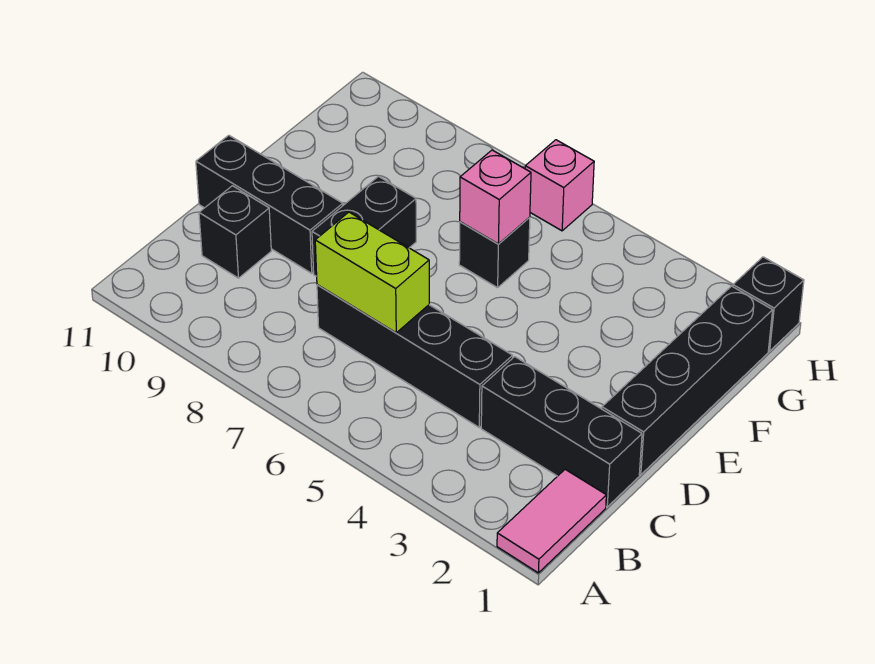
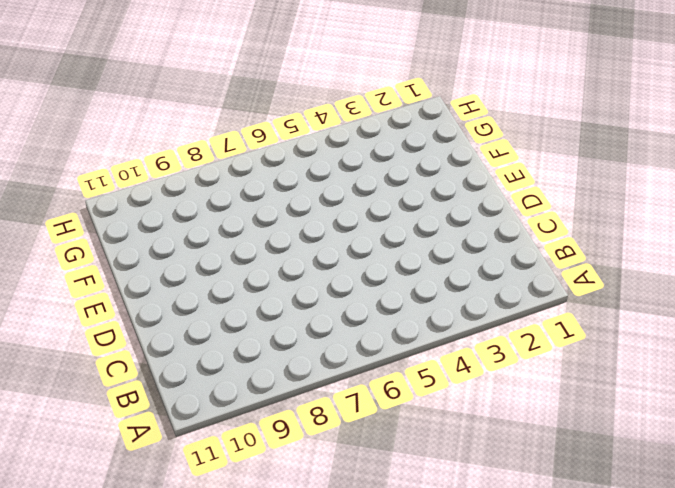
none -> pink tile A1:B1 level 1
none -> black brick C1:C3 level 1
none -> black brick C4:C7 level 1

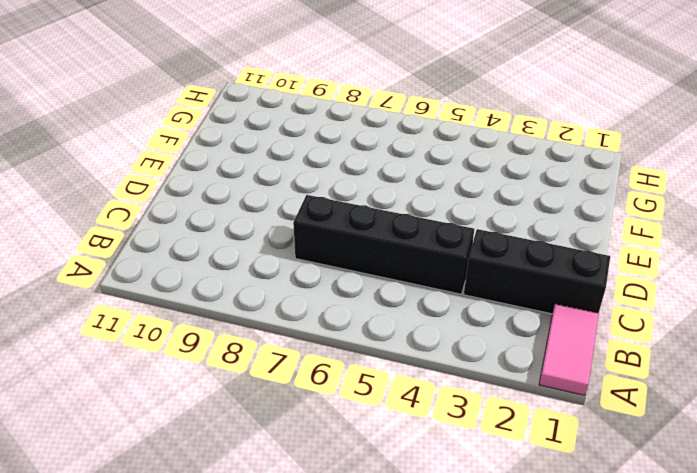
none -> black brick C10 level 1
none -> black brick D1:G1 level 1
none -> black brick D8:E8 level 1

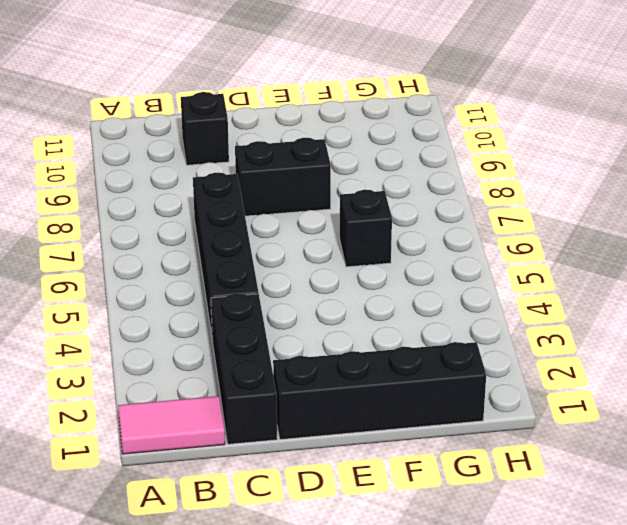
none -> black brick D9:D11 level 1
none -> black brick H1 level 1
none -> pink brick H6 level 1

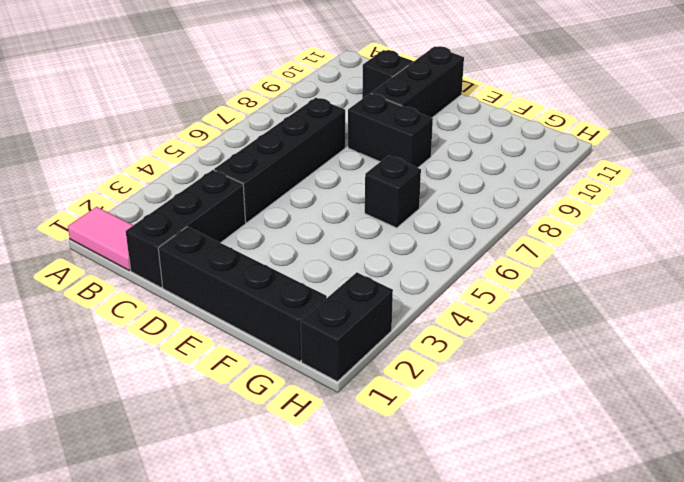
black brick H1:H2 level 1 -> black brick H1 level 1
none -> pink brick H6 level 1
none -> lime brick C6:C7 level 2
none -> pink brick F6 level 2

